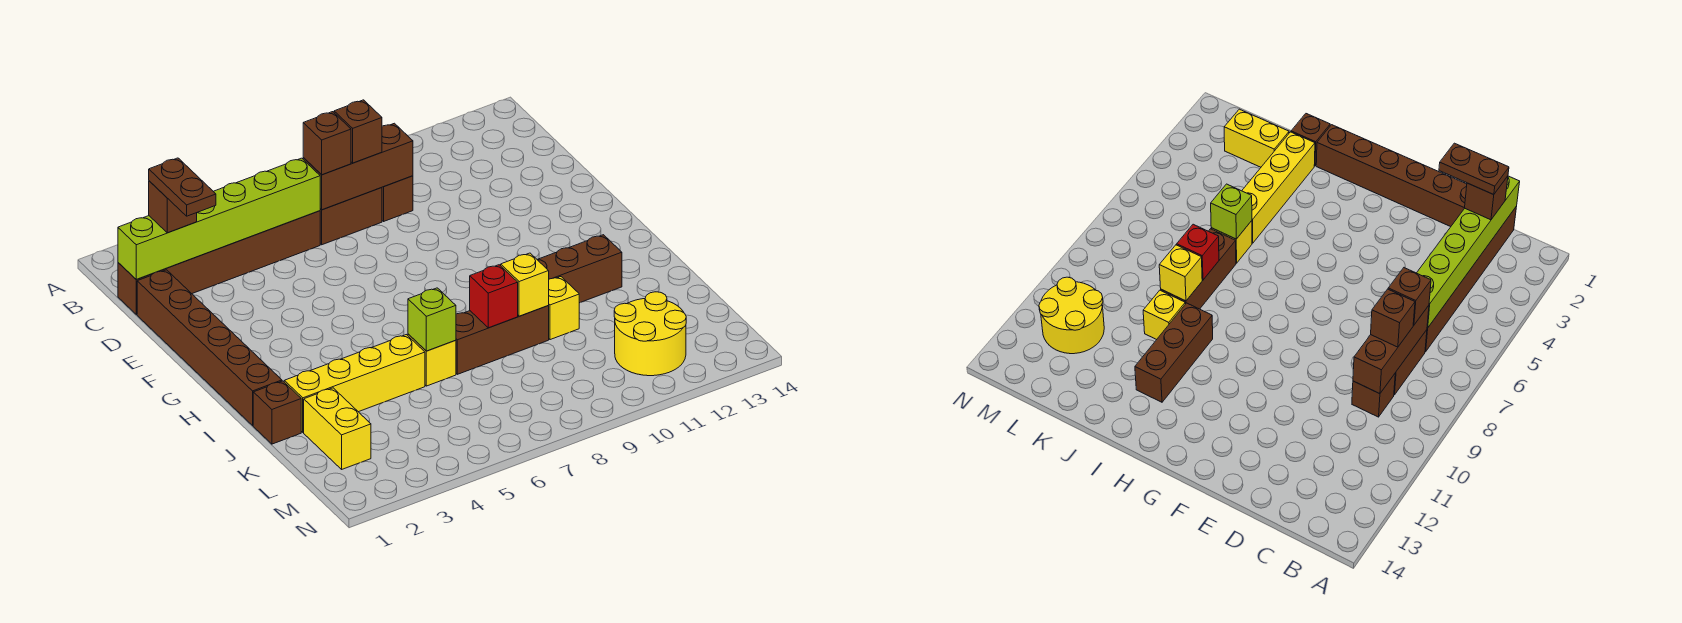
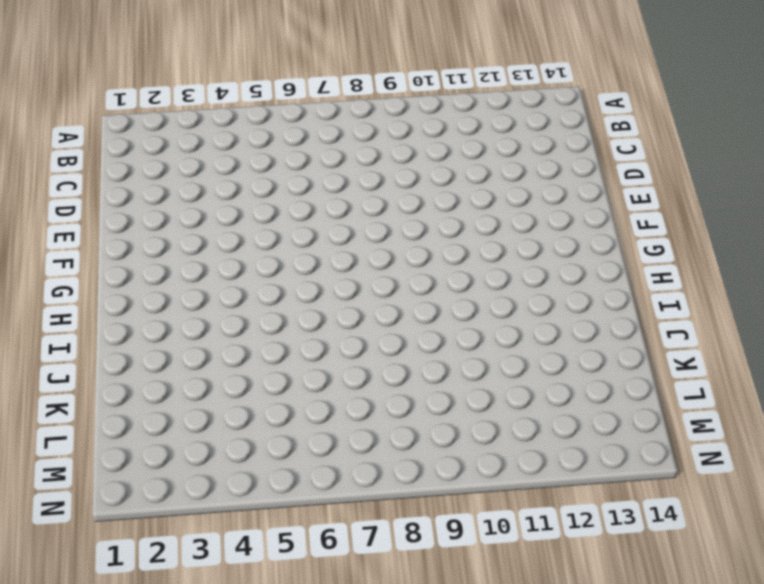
none -> brown brick C1:C6 level 1
none -> brown brick C7:C8 level 1
none -> brown brick C9 level 1

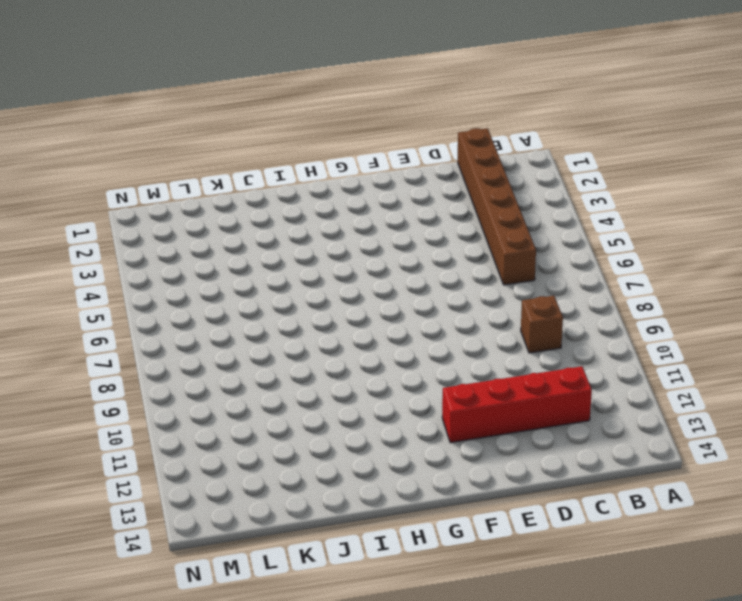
red brick C12:F12 level 1 -> none
none -> brown brick C7:C8 level 1
none -> brown brick D1:I1 level 1
none -> brown brick I10:I12 level 1

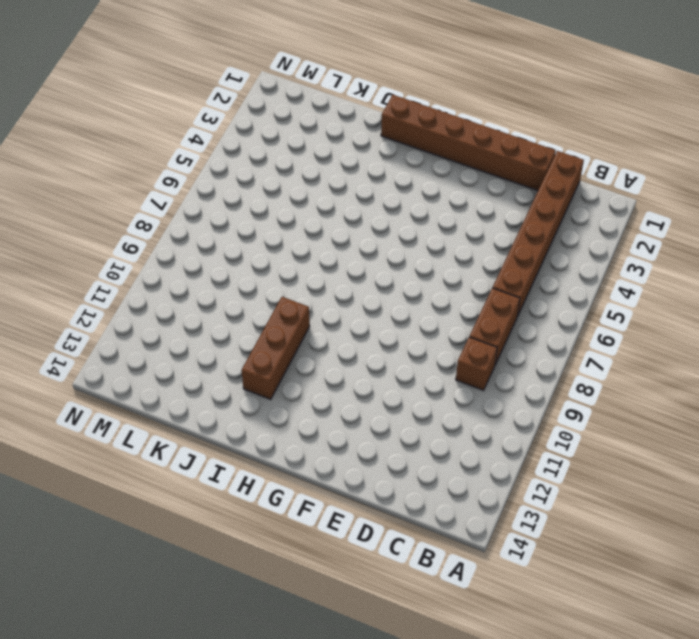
none -> brown brick J1 level 1
none -> yellow brick J2:J5 level 1
none -> yellow brick J6 level 1

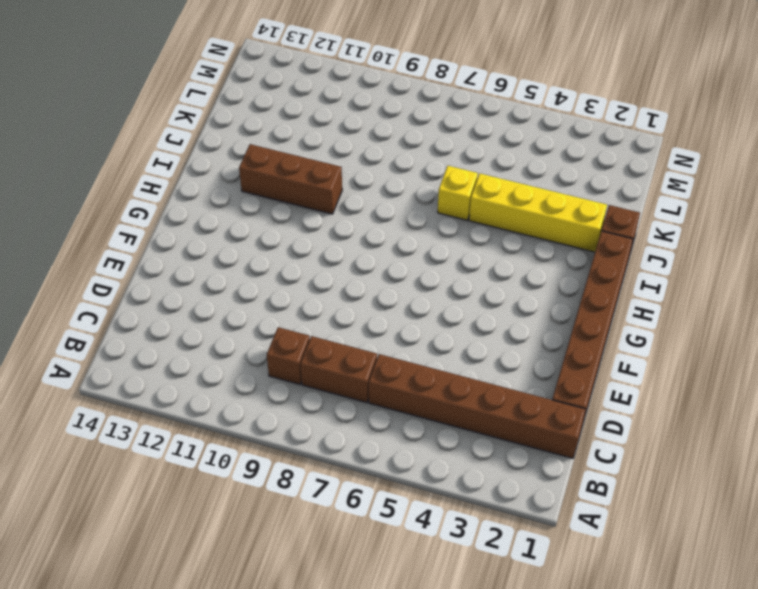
none -> brown brick J7:J9 level 1
none -> yellow brick J10 level 1
none -> yellow brick K2:L2 level 1

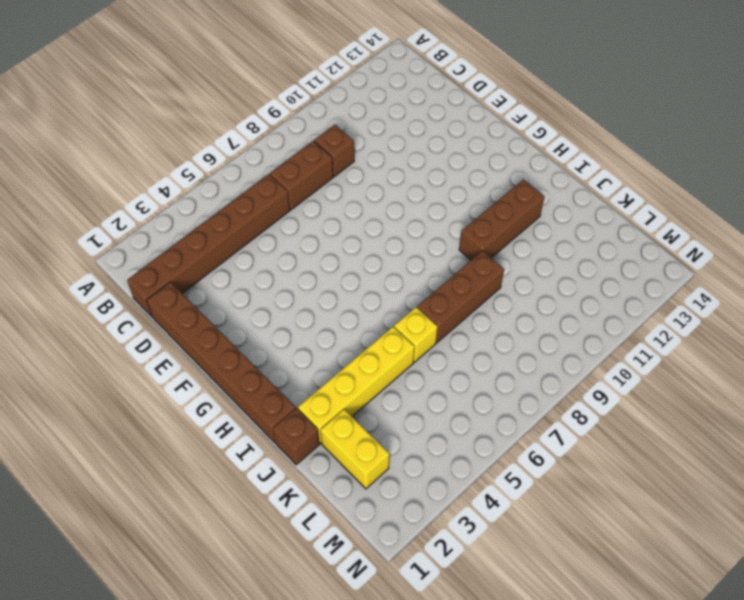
none -> yellow brick J10 level 1
none -> yellow round brick L11:M12 level 1
none -> lime brick C1:C6 level 2

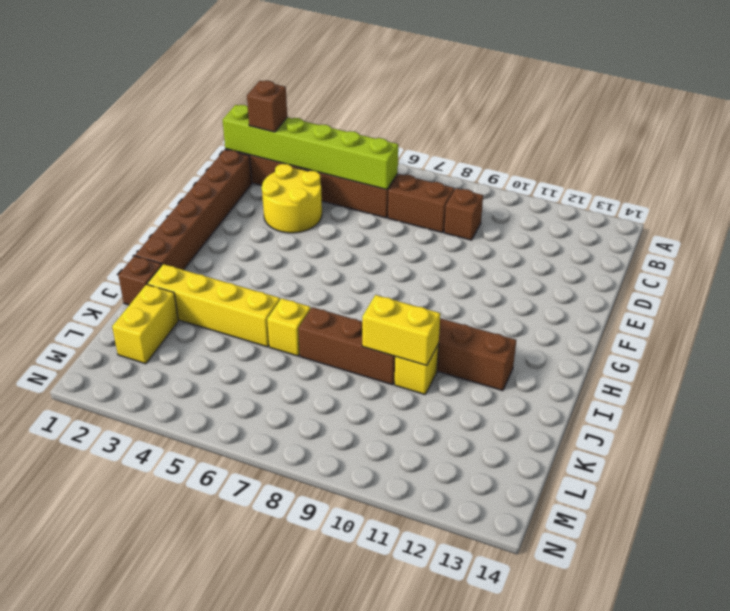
yellow round brick D3:E4 level 1 -> yellow round brick L11:M12 level 1
yellow brick J9:J10 level 2 -> yellow brick J9 level 2
none -> brown brick C7:C9 level 2
none -> lime brick J6 level 2
none -> red brick J8 level 2

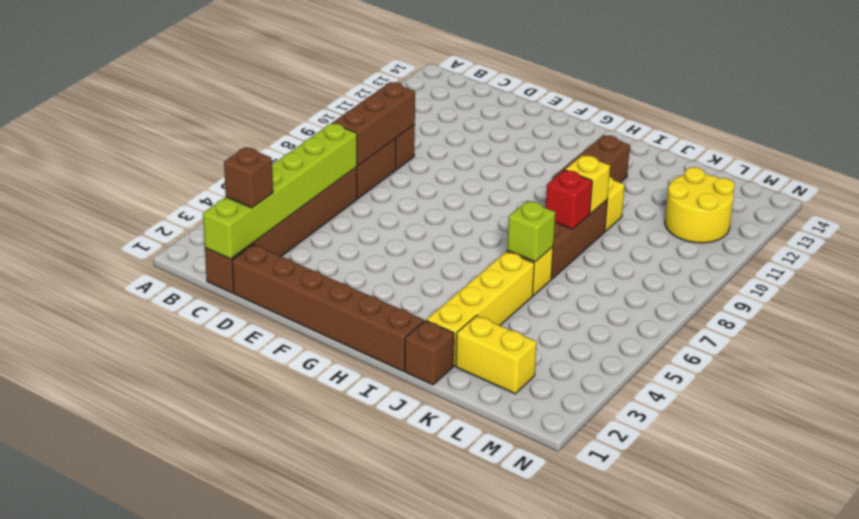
none -> brown brick C7 level 3
none -> brown brick C8 level 3
none -> brown plate C2:D2 level 4

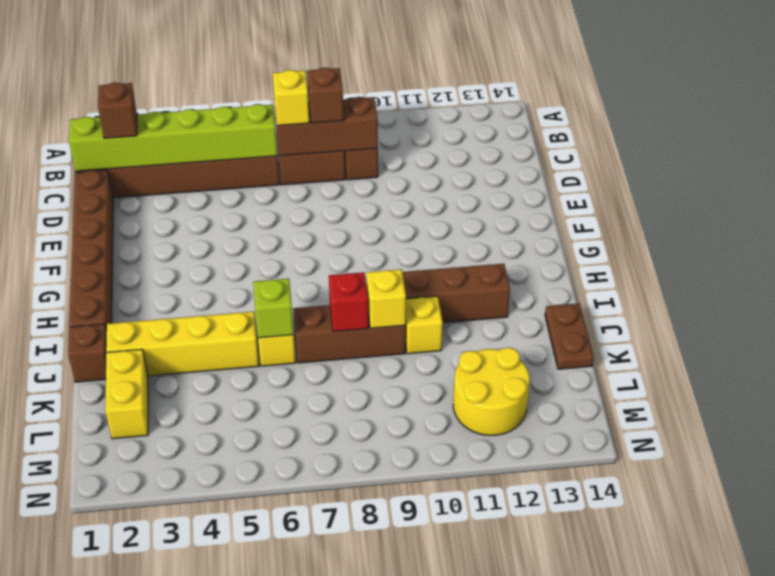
yellow brick C7 level 3 -> brown brick C7 level 3
brown plate J14:K14 level 1 -> brown plate C2:D2 level 4

